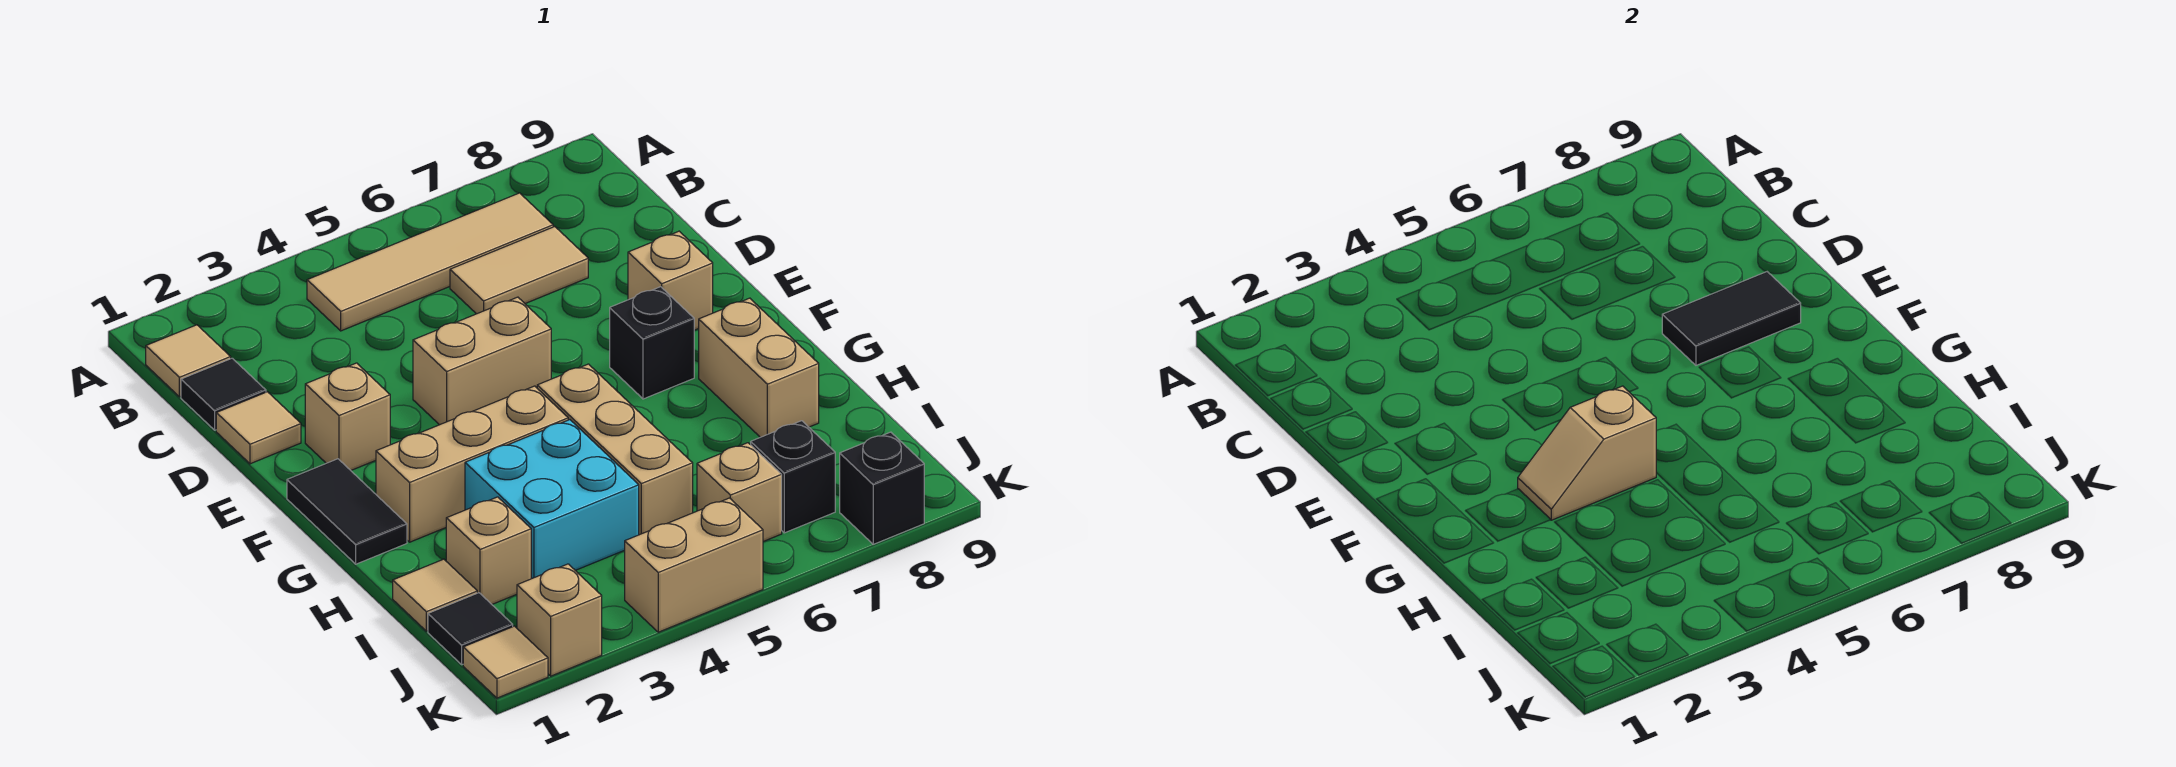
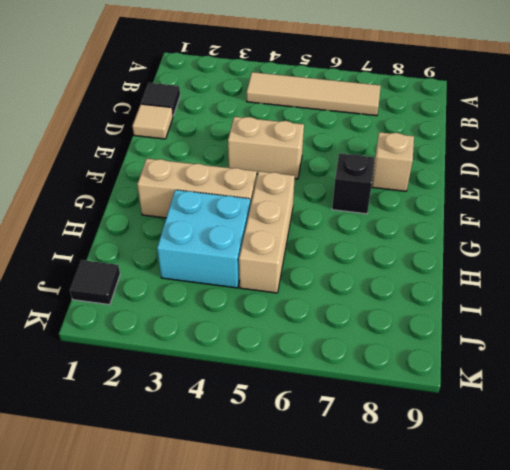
none -> tan tile B1 level 1
none -> tan tile C6:C7 level 1
none -> tan brick E2 level 1

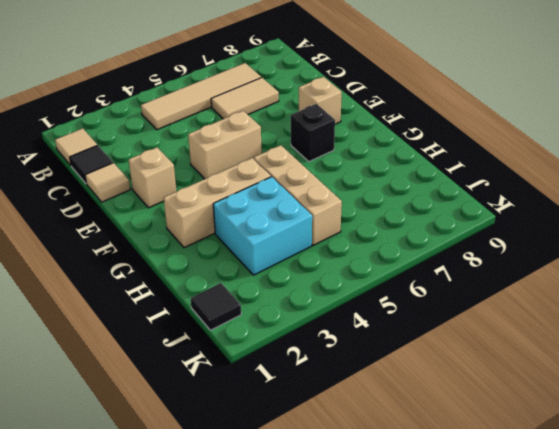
none -> black tile F1:G1 level 1
none -> tan brick G8:H8 level 1
none -> tan tile I1 level 1

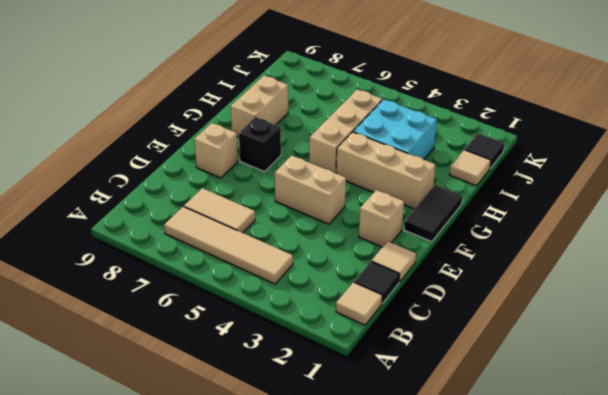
none -> tan brick I2 level 1
none -> tan brick J6 level 1
none -> black brick J7 level 1

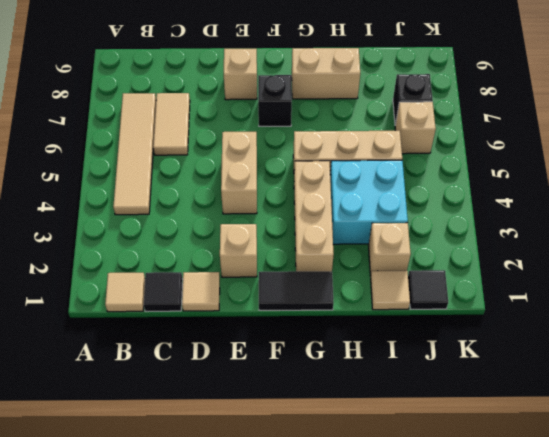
none -> tan tile K1 level 1
none -> tan brick K2 level 1
none -> tan brick K4:K5 level 1

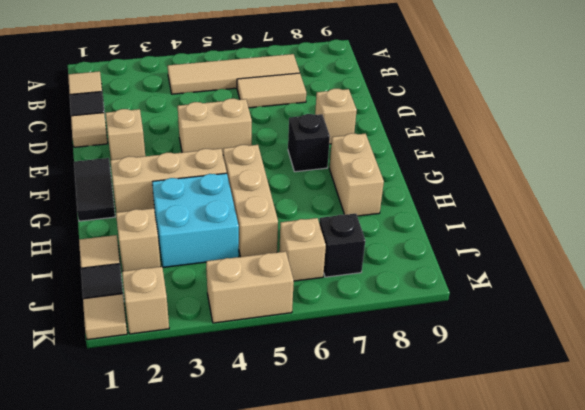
none -> black brick K8 level 1
none -> black tile E7:E8 level 2
none -> tan slope G3:G4 level 2 top 4

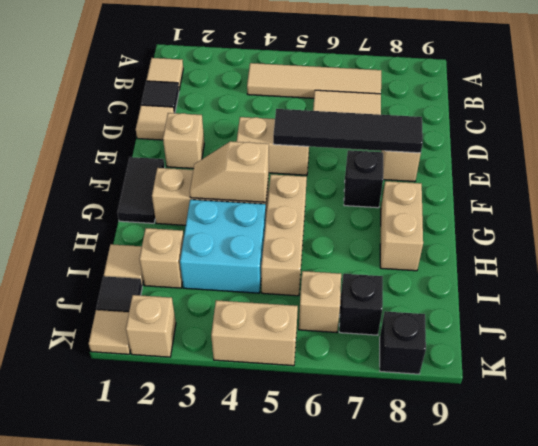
black tile E5:E8 level 2 -> black tile E7:E8 level 2

